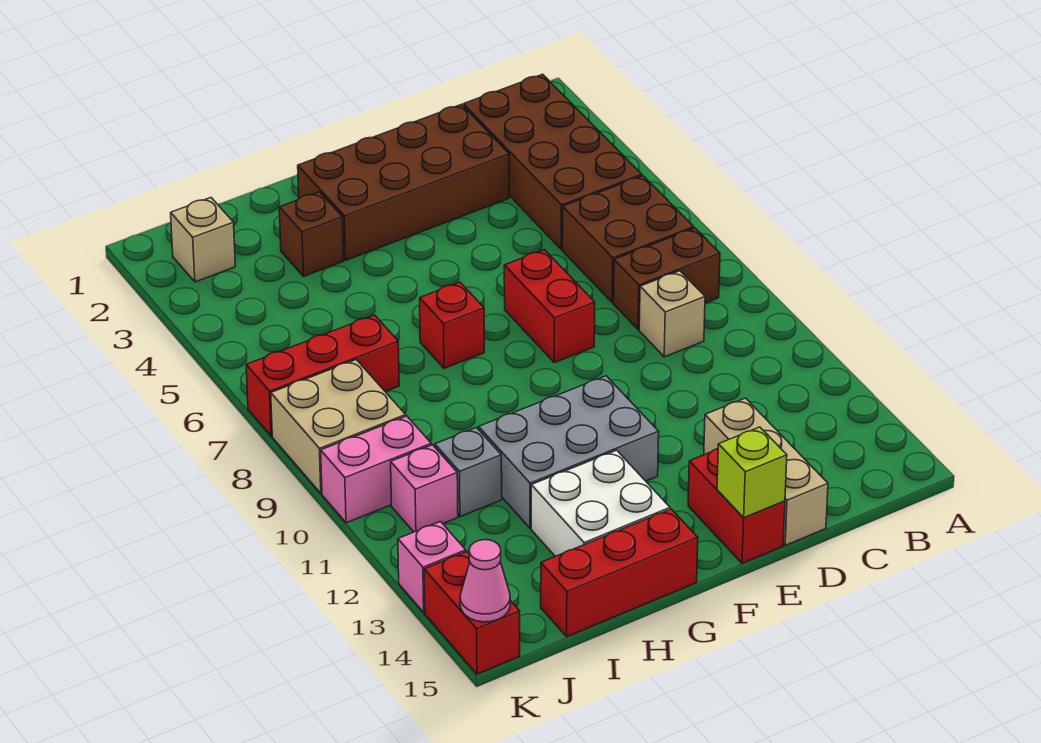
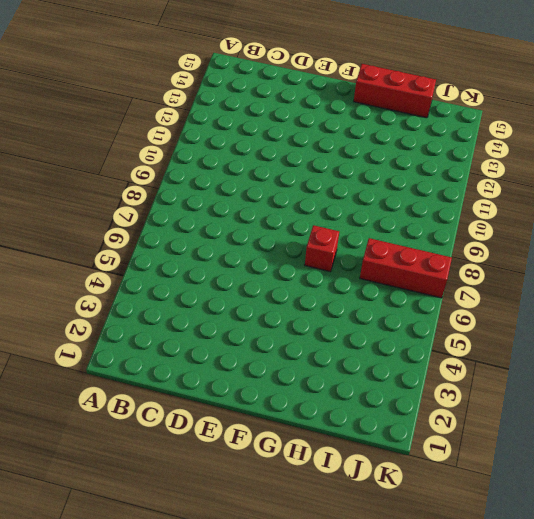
none -> brown brick B2:C5 level 1
none -> brown brick B6:C7 level 1
none -> brown brick B8:C8 level 1

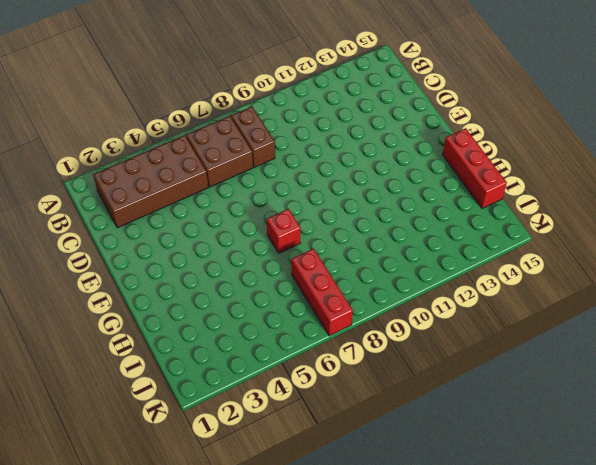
none -> tan brick C9 level 1
none -> brown brick D2:G3 level 1
none -> tan brick D13:D15 level 1

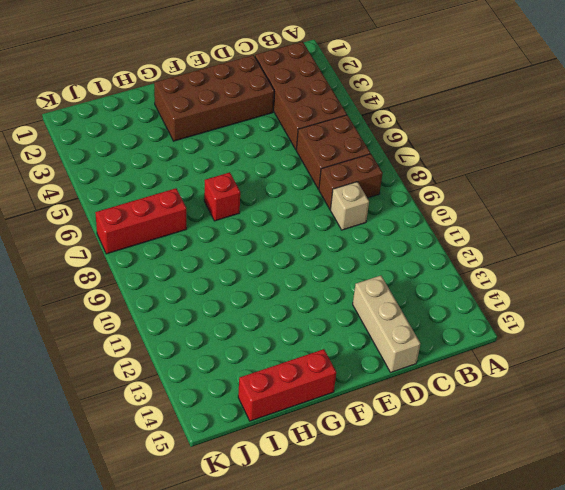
none -> red brick E7:E8 level 1
none -> red brick E14:E15 level 1
none -> grey brick F11:H12 level 1

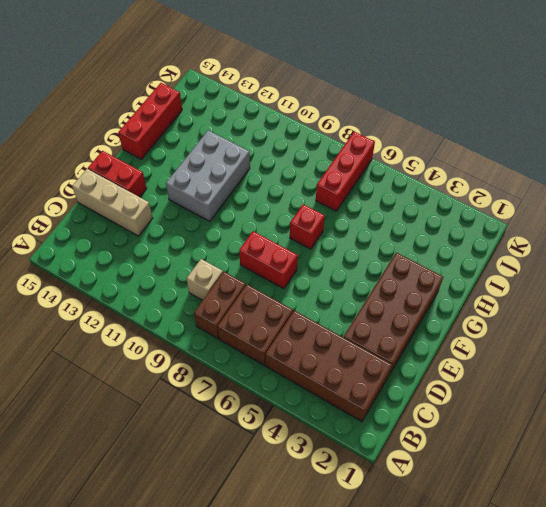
none -> white brick G13:H14 level 1
none -> brown brick H3 level 1
none -> grey brick I11 level 1

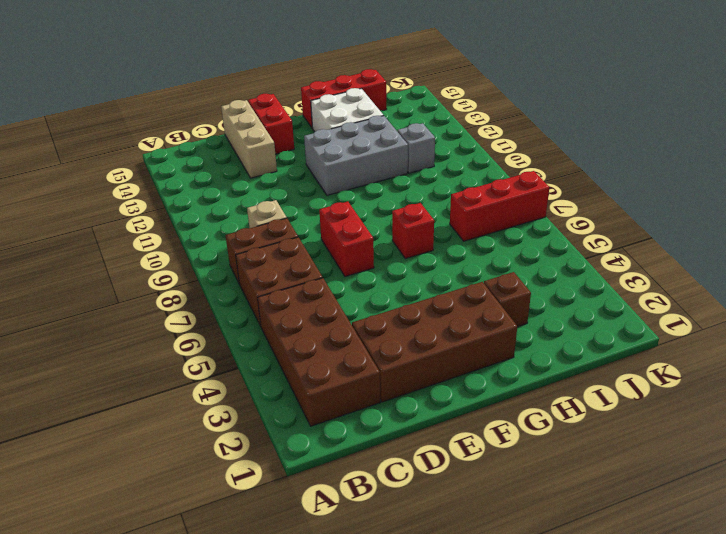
none -> tan brick J2 level 1
none -> tan brick J8:K9 level 1
none -> pink brick J10:K10 level 1

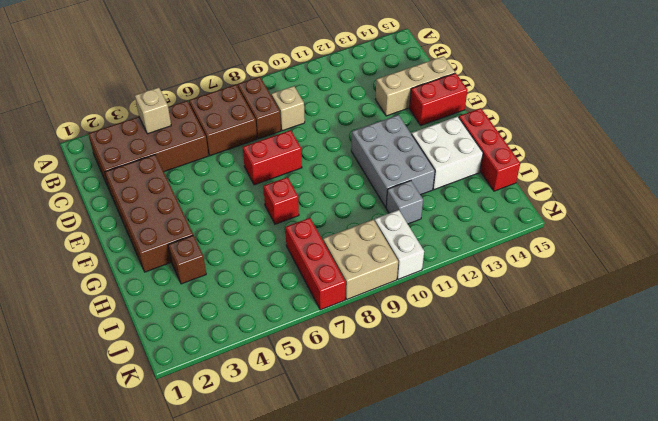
tan brick B4 level 2 -> tan brick J2 level 1
white brick J10:K10 level 1 -> pink brick J10:K10 level 1
none -> pink brick J11 level 1
none -> pink brick K13 level 1
none -> red brick K14:K15 level 1

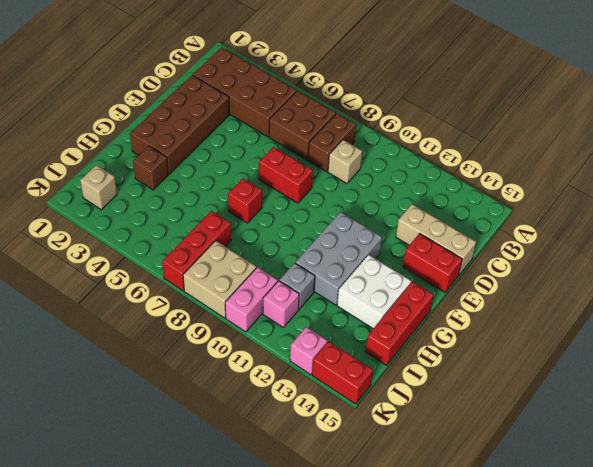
none -> lime brick E15 level 2
none -> pink cone K15 level 2

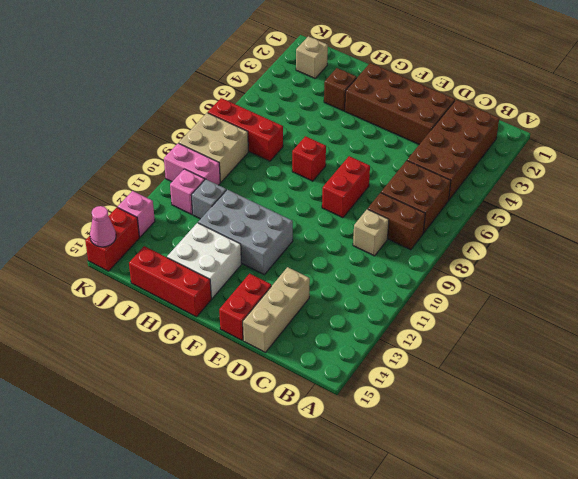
none -> lime brick E15 level 2

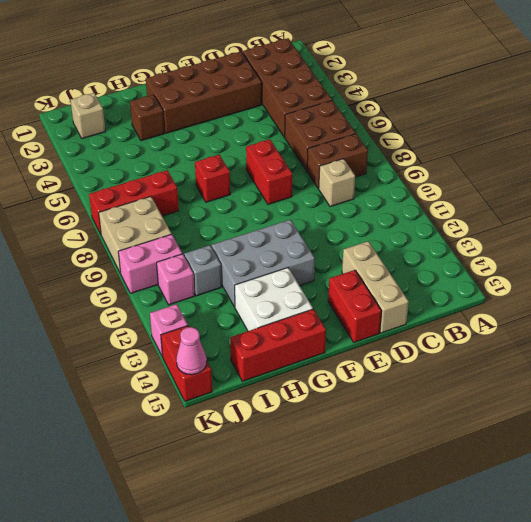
none -> lime brick E15 level 2

